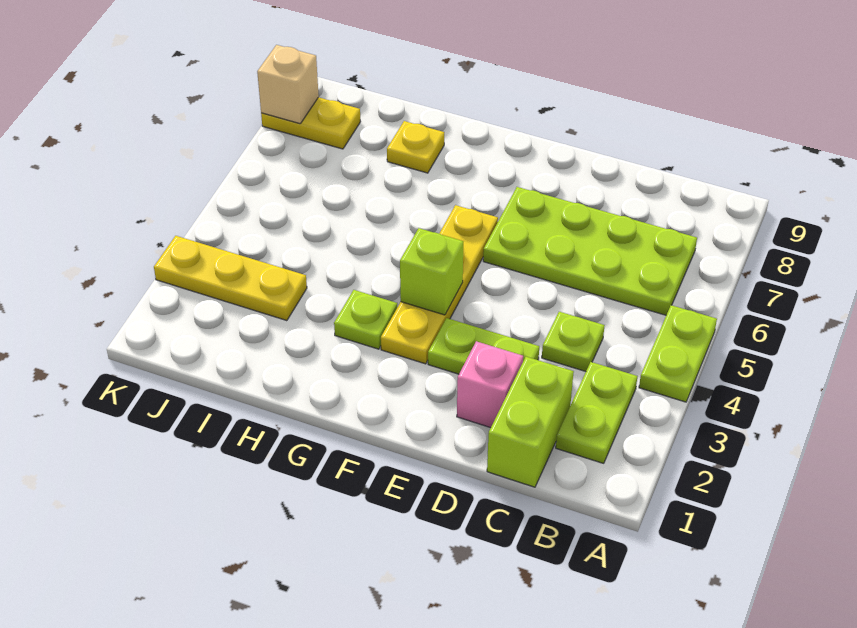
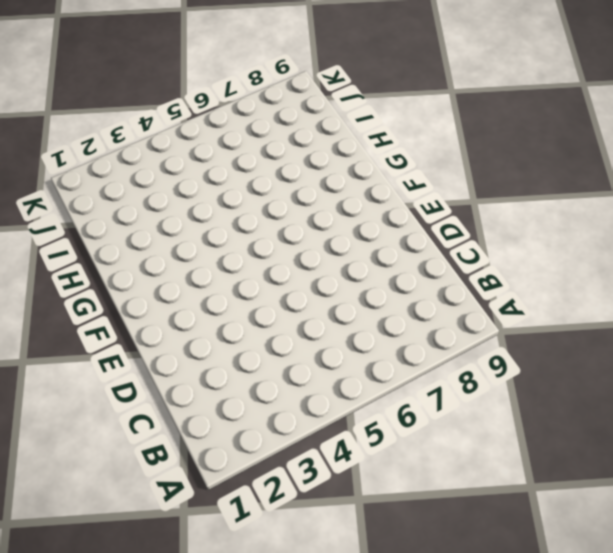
none -> lime plate A4:A5 level 1
none -> lime plate B2:B3 level 1
none -> lime plate B6:E7 level 1

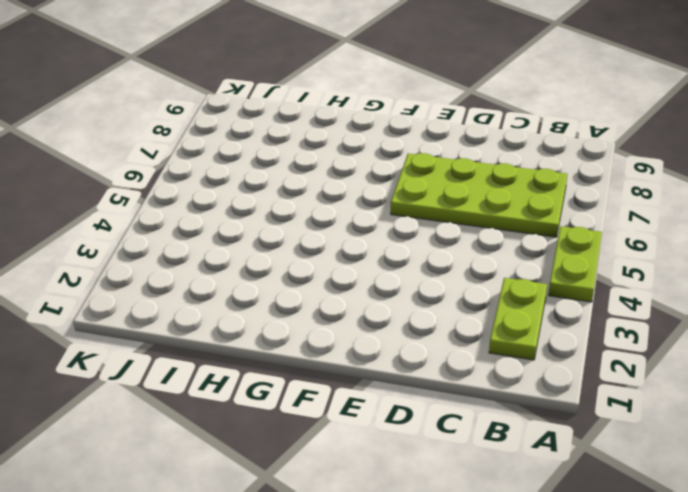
none -> lime brick C1:C2 level 1
none -> lime plate C4 level 1
none -> pink brick D2 level 1

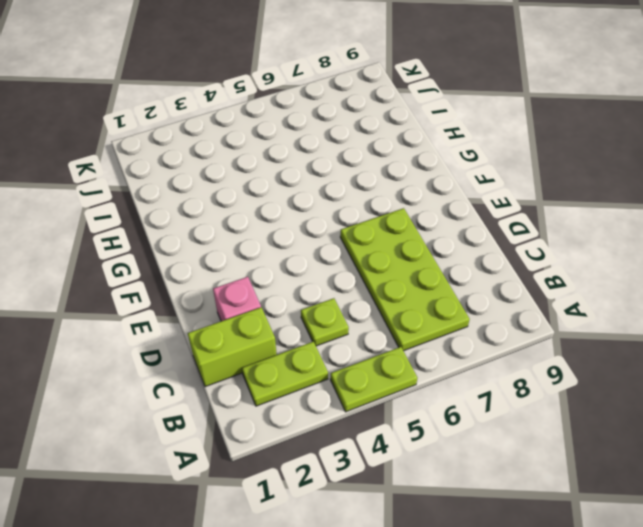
none -> lime plate D3:E3 level 1
none -> yellow plate F3:F6 level 1
none -> lime plate G3 level 1

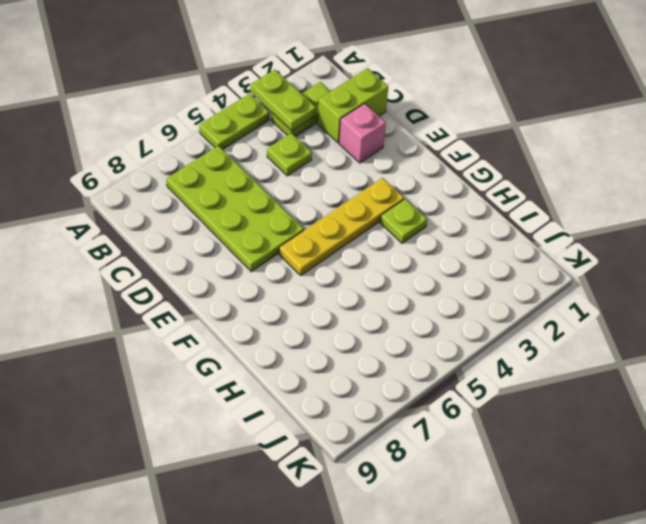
lime plate A3:B3 level 2 -> lime plate D3:E3 level 1
none -> yellow plate H8 level 1
none -> yellow plate I3:K3 level 1
none -> yellow plate J8:K8 level 1

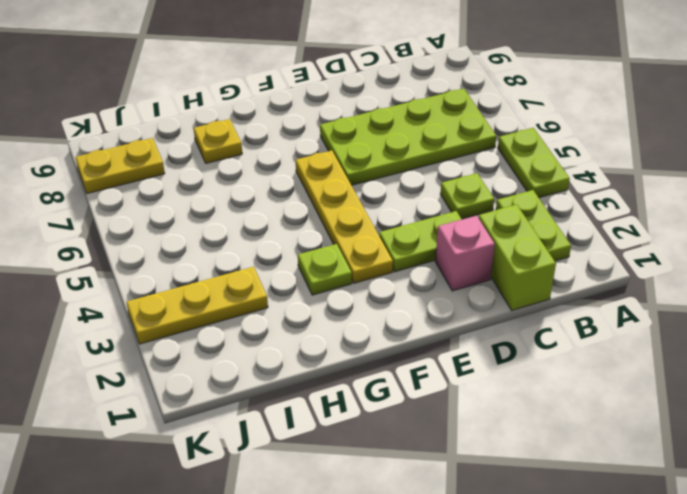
none -> lime brick F4 level 2
none -> tan brick K8 level 2

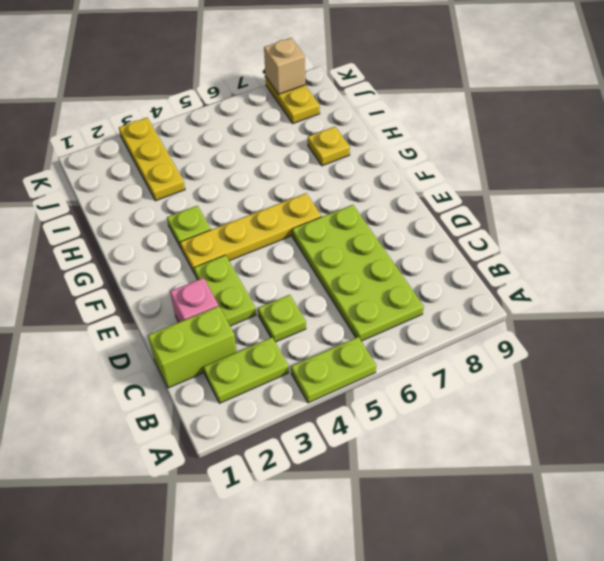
none -> lime brick F4 level 2

